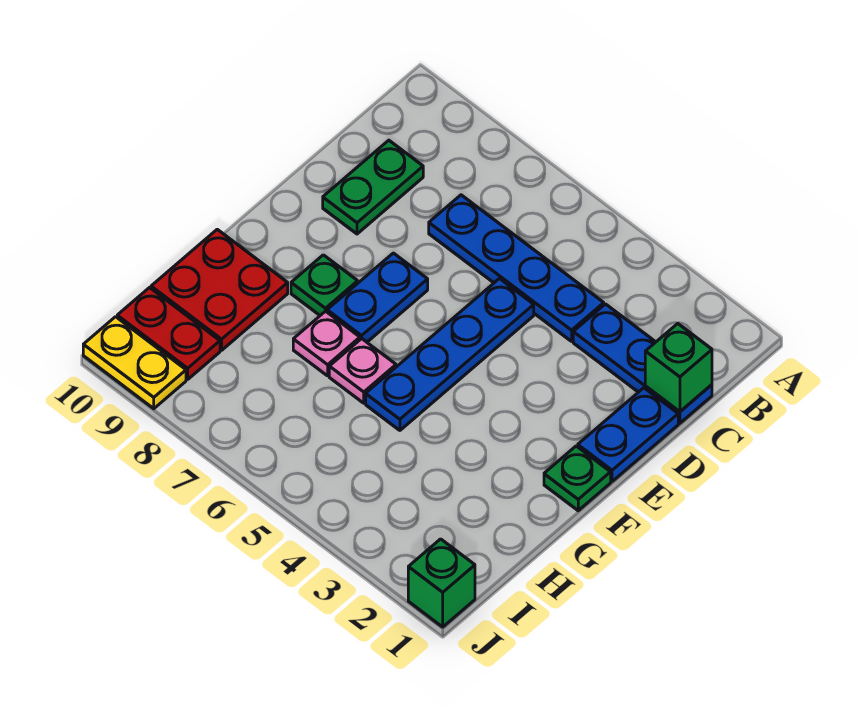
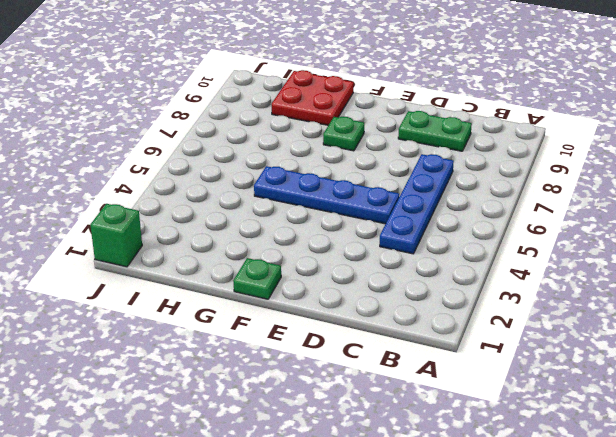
none -> blue plate C1:C3 level 1
none -> blue plate D1:E1 level 1
none -> blue plate E7:F7 level 1

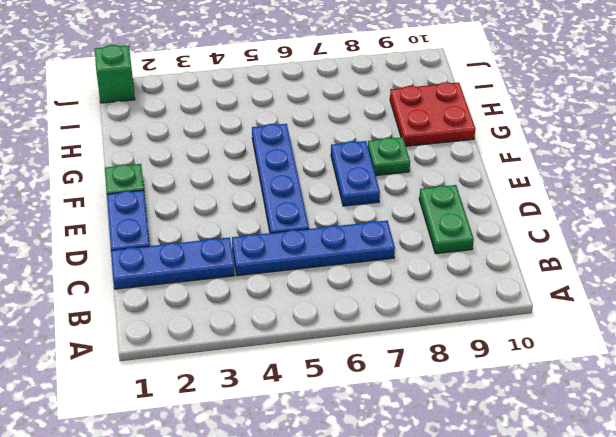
none -> pink plate G6 level 1
none -> pink plate G7 level 1
none -> red plate I9:I10 level 1

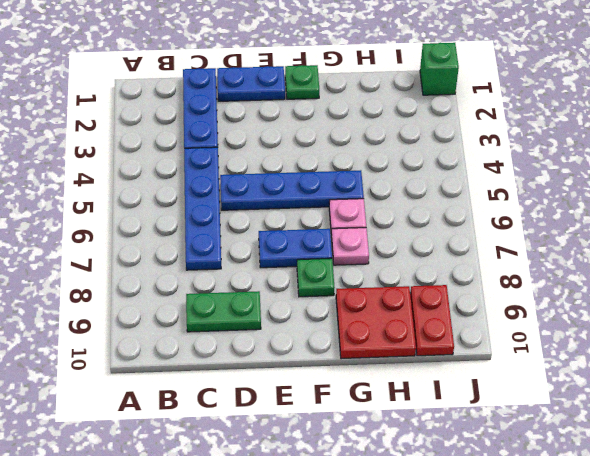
none -> yellow plate J9:J10 level 1
none -> green brick C1 level 2

